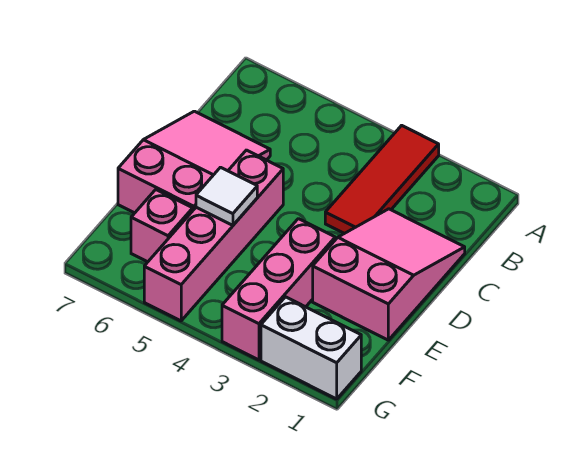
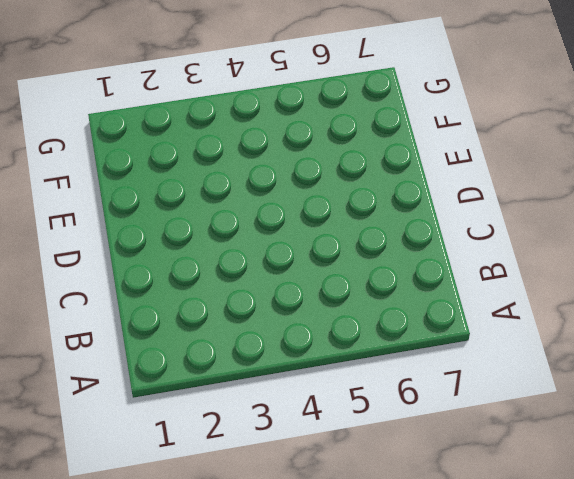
none -> red tile A3:C3 level 1
none -> pink slope C1:E2 level 1 top E

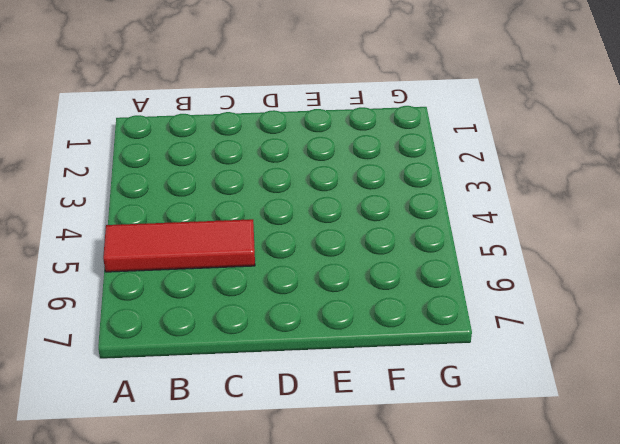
red tile A5:C5 level 1 -> red tile A3:C3 level 1
none -> pink slope C1:E2 level 1 top E
none -> pink slope C6:E7 level 1 top E

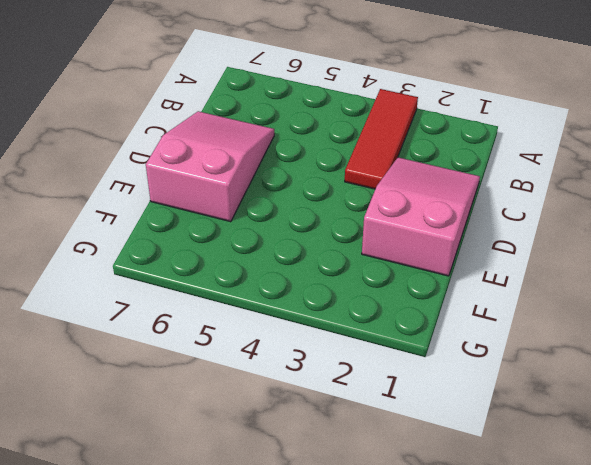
none -> pink brick D5:G5 level 1
none -> pink brick E3:G3 level 1

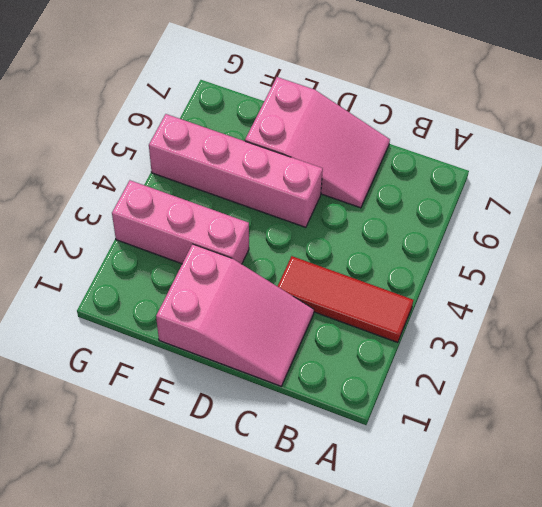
none -> pink brick F6 level 1
none -> white brick G1:G2 level 1

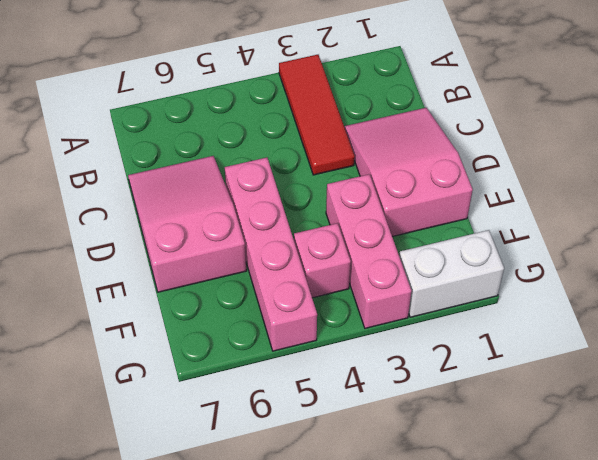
pink brick F4 level 1 -> pink brick F6 level 1
none -> white tile E5 level 2

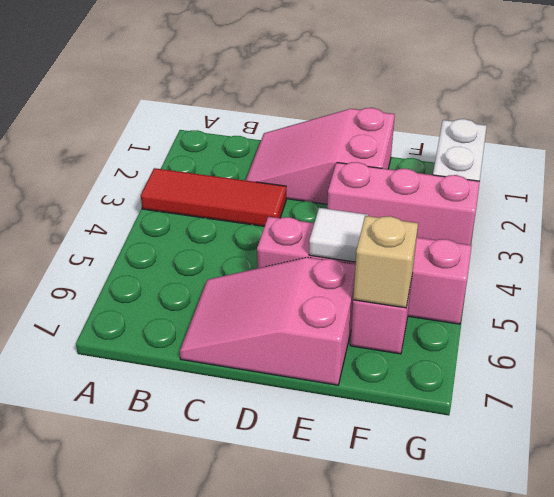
tan brick F6 level 2 -> none

